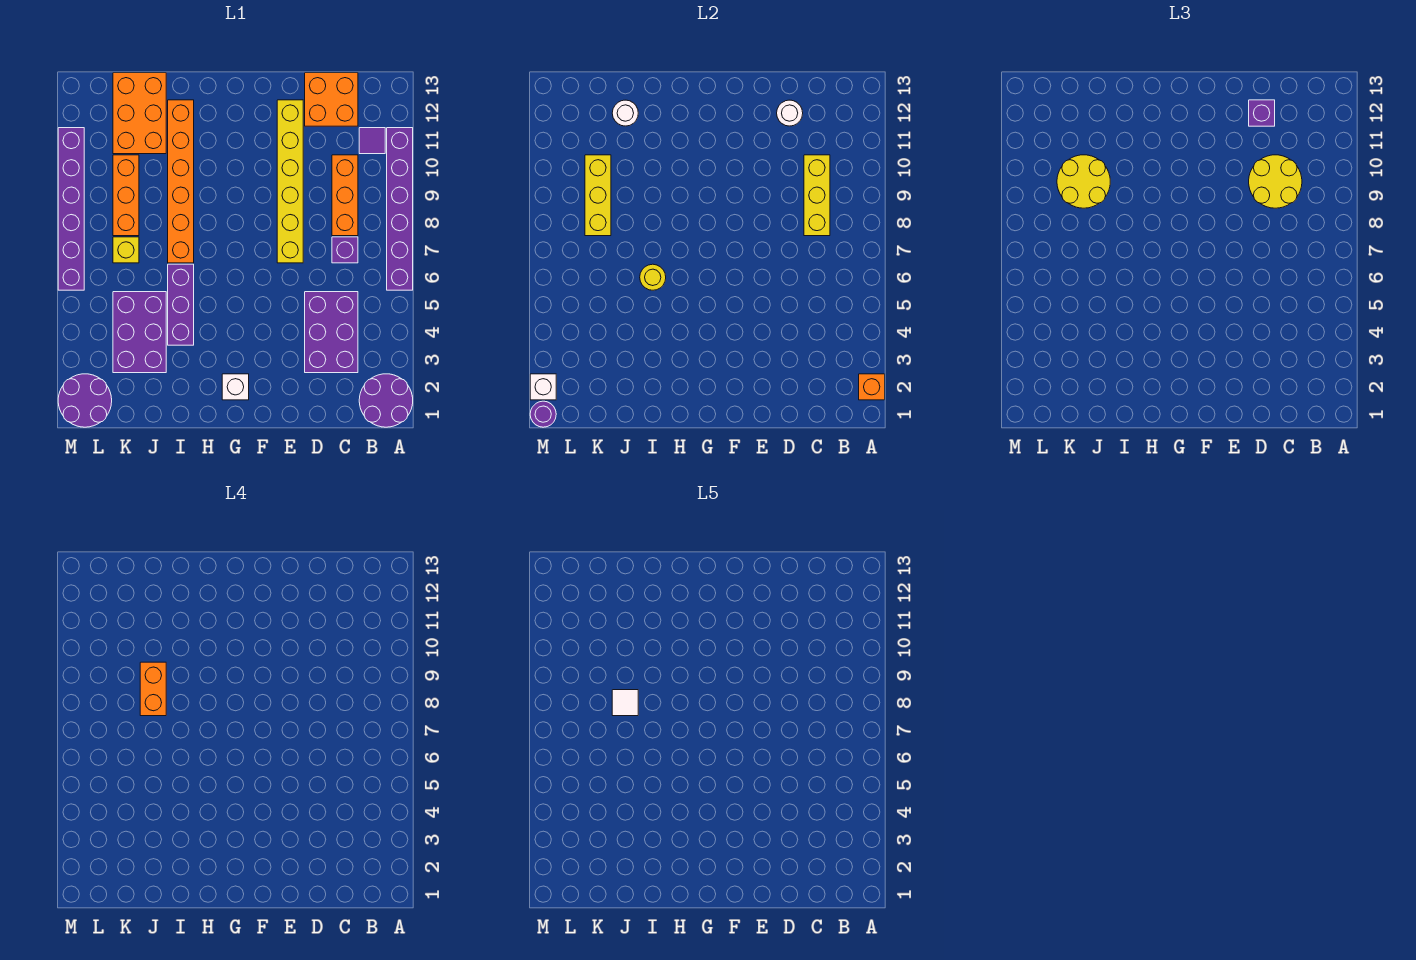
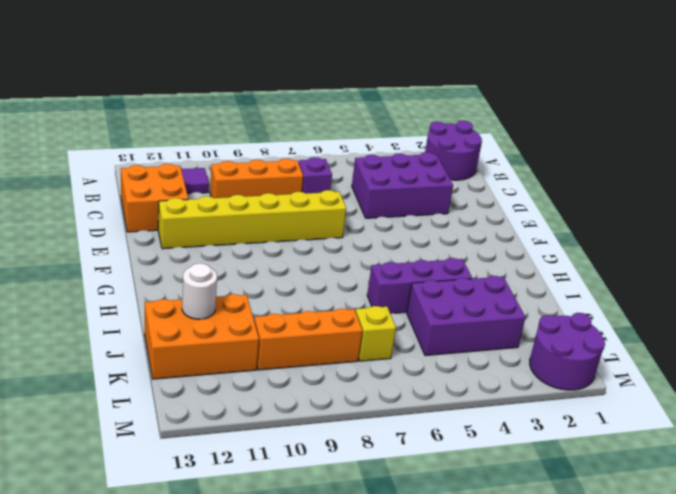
none -> purple brick A6:A11 level 1
none -> white brick G2 level 1
none -> orange brick I7:I12 level 1
none -> purple brick M6:M11 level 1

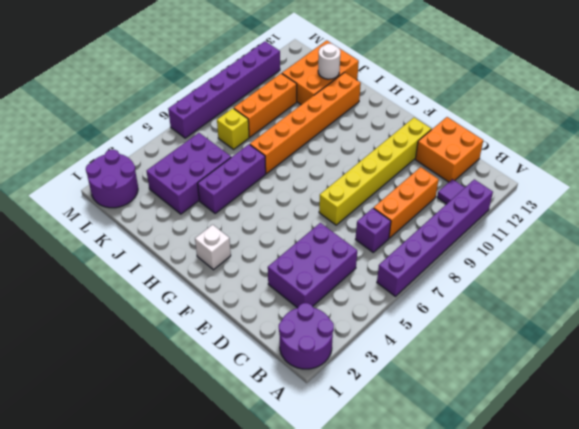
none -> orange brick A2 level 2
none -> yellow brick C8:C10 level 2
none -> white round brick D12 level 2
none -> yellow round brick I6 level 2

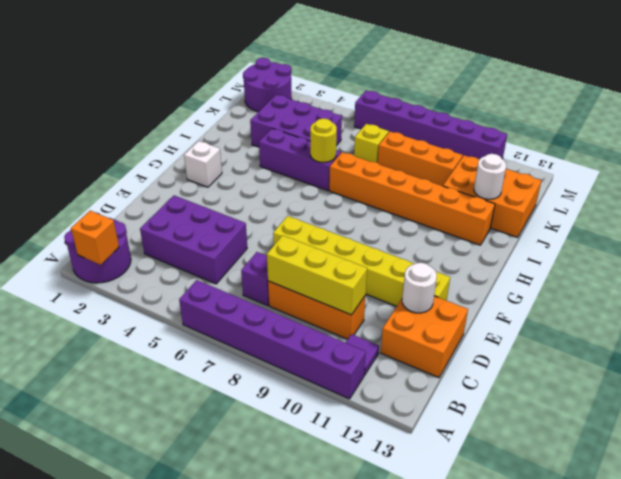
none -> yellow brick K8:K10 level 2
none -> purple round brick M1 level 2
none -> white brick M2 level 2
none -> yellow round brick C9:D10 level 3

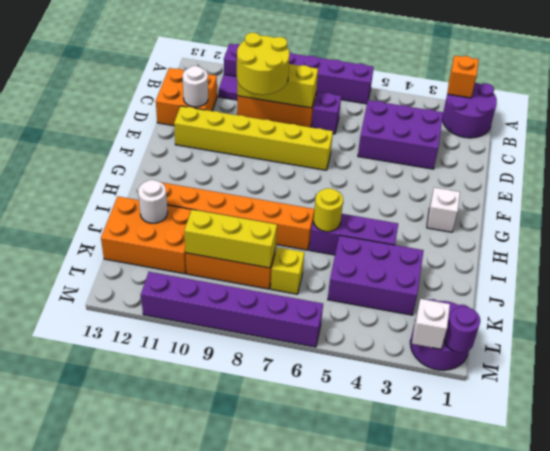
none -> purple brick D12 level 3
none -> yellow round brick J9:K10 level 3
none -> orange brick J8:J9 level 4
none -> white tile J8 level 5

